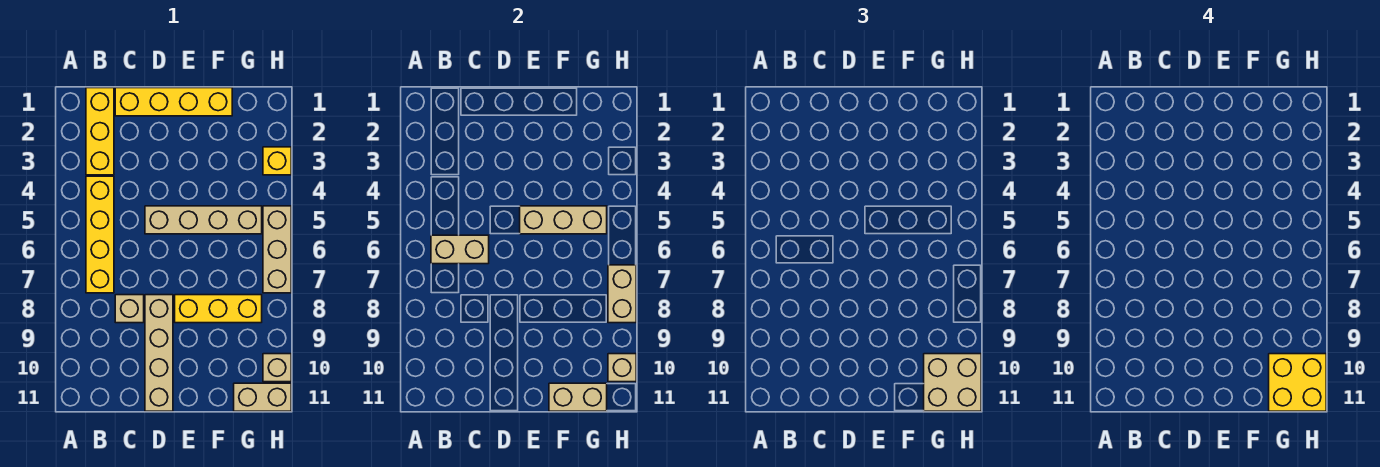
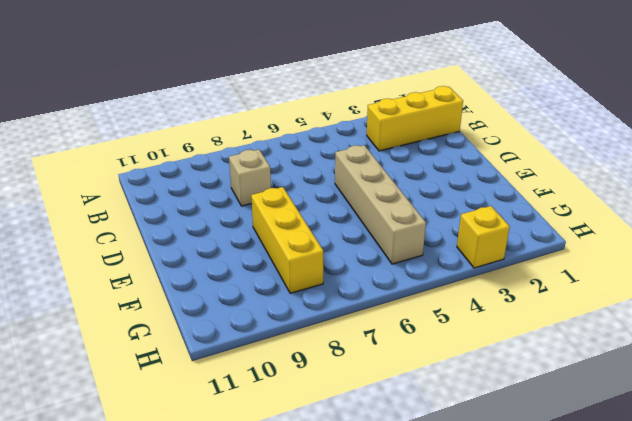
none -> yellow brick B4:B7 level 1
none -> yellow brick C1:F1 level 1
none -> tan brick D8:D11 level 1

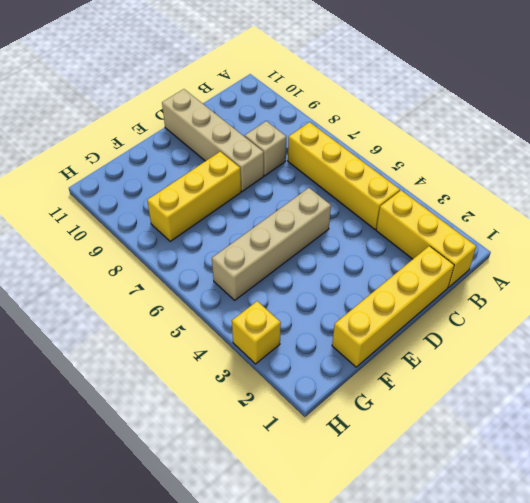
none -> tan brick G11:H11 level 1
none -> tan brick H5:H7 level 1
none -> tan brick H10 level 1

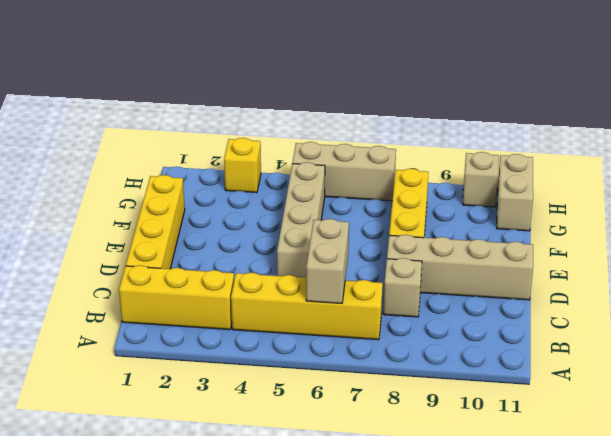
none -> tan brick E5:G5 level 2
none -> tan brick F11:G11 level 2
none -> tan brick H7:H8 level 2

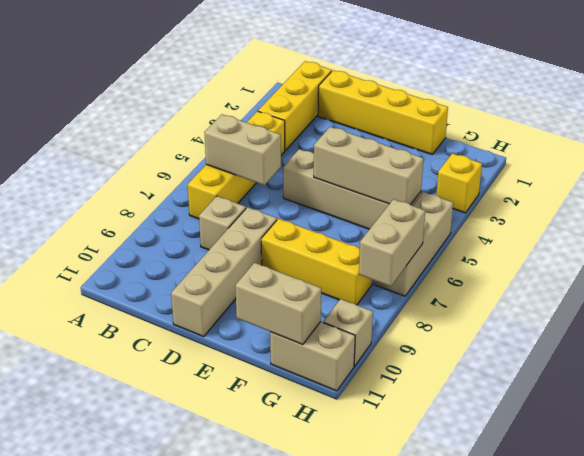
none -> tan brick H10 level 2
none -> tan brick G10:H11 level 3
none -> yellow brick G10:H11 level 4

